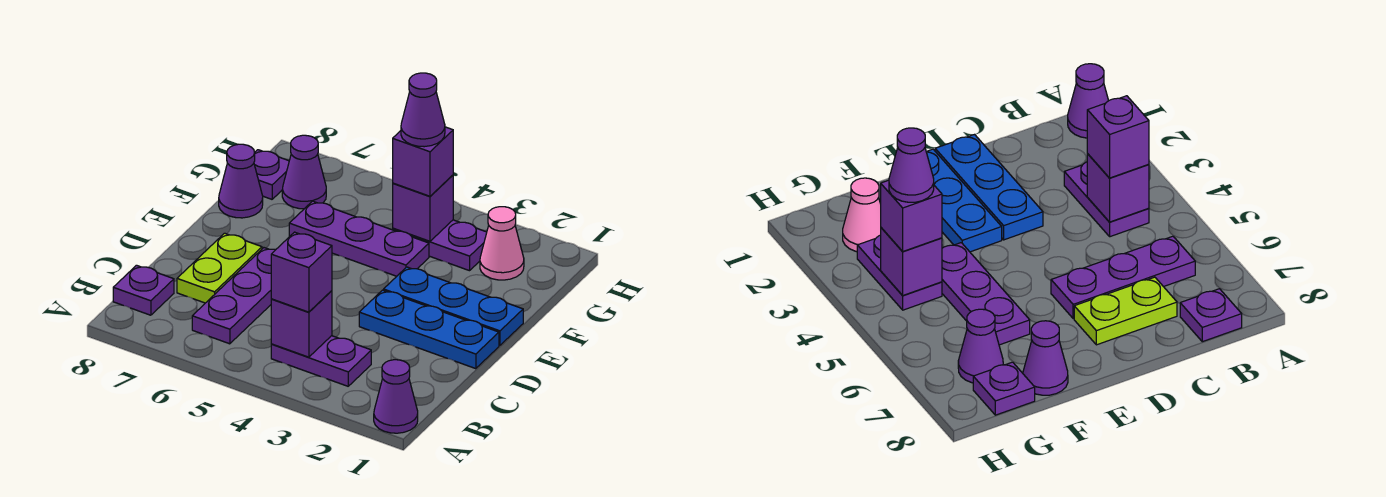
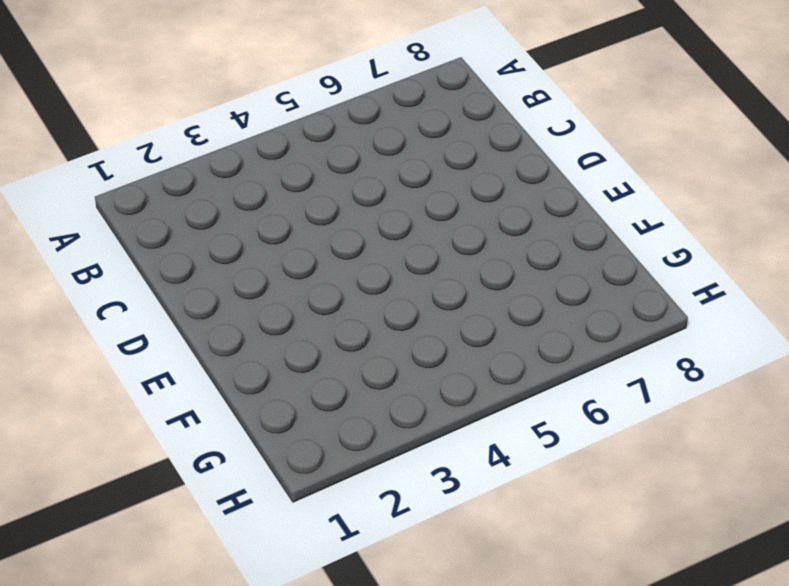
none -> purple cone A1 level 1
none -> purple plate B3:B4 level 1
none -> purple plate B6:D6 level 1

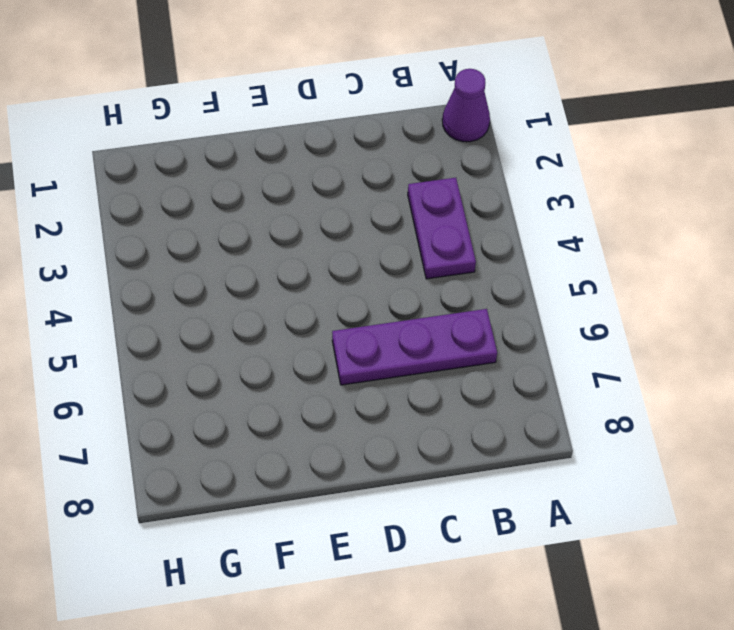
none -> purple plate B8 level 1
none -> lime plate C7:D7 level 1
none -> blue plate D1:D3 level 1

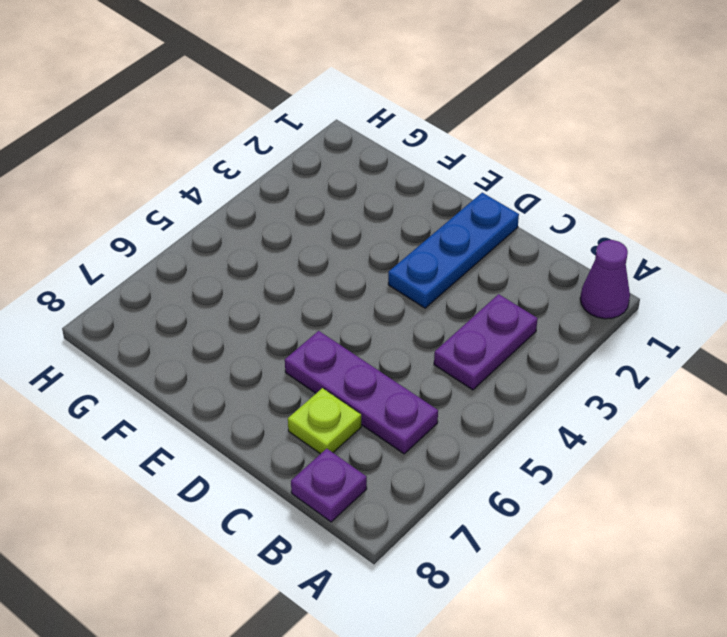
lime plate C7 level 1 -> lime plate C7:D7 level 1
none -> blue plate E1:E3 level 1
none -> purple plate F4:F6 level 1
none -> purple cone F8 level 1

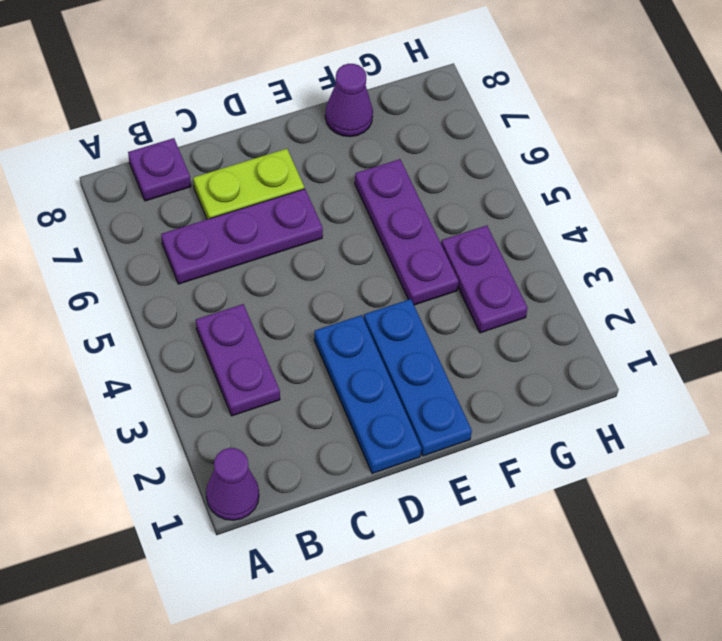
none -> pink cone G2 level 1
none -> purple cone G7 level 1
none -> purple plate G8 level 1

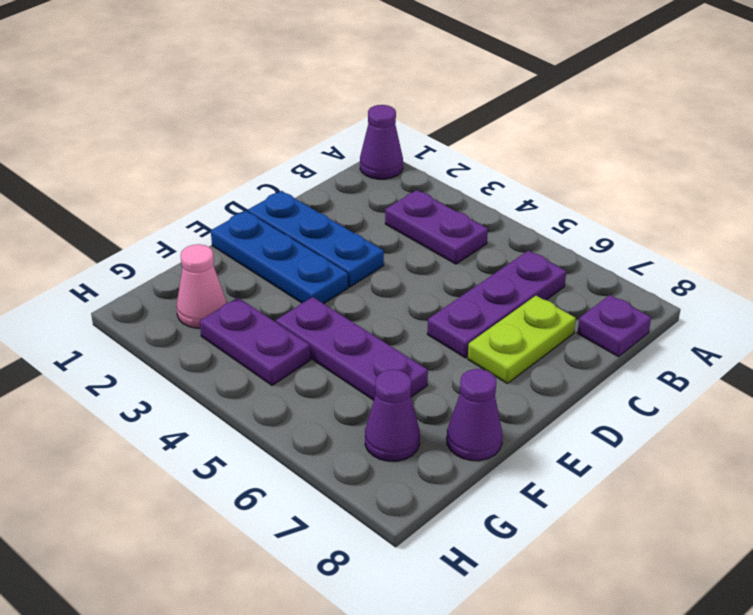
none -> purple plate G8 level 1
none -> purple brick B4 level 2
none -> purple brick G4 level 2

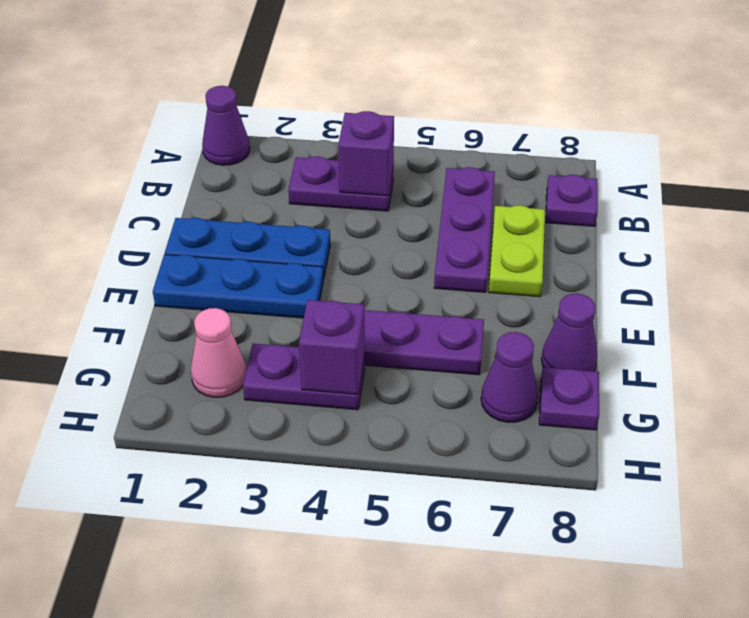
none -> purple brick B4 level 3
none -> purple brick G4 level 3
none -> purple cone G4 level 4

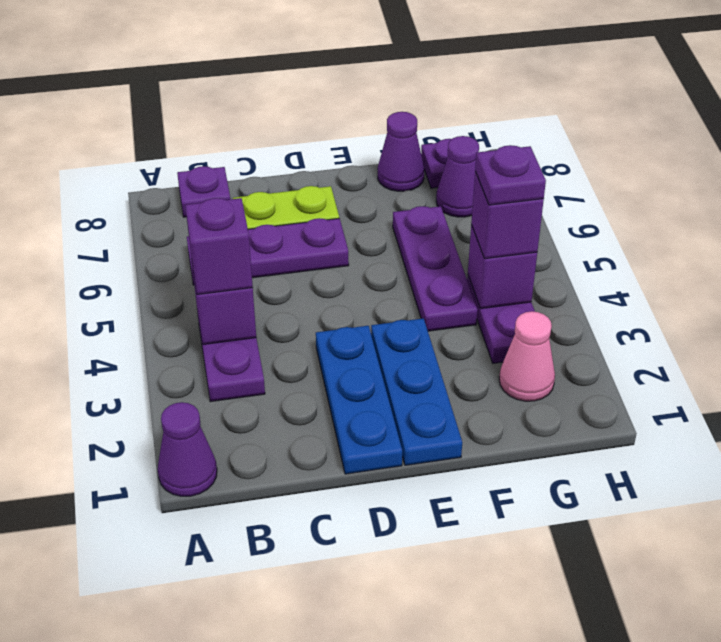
purple plate G4 level 4 -> purple cone G4 level 4

